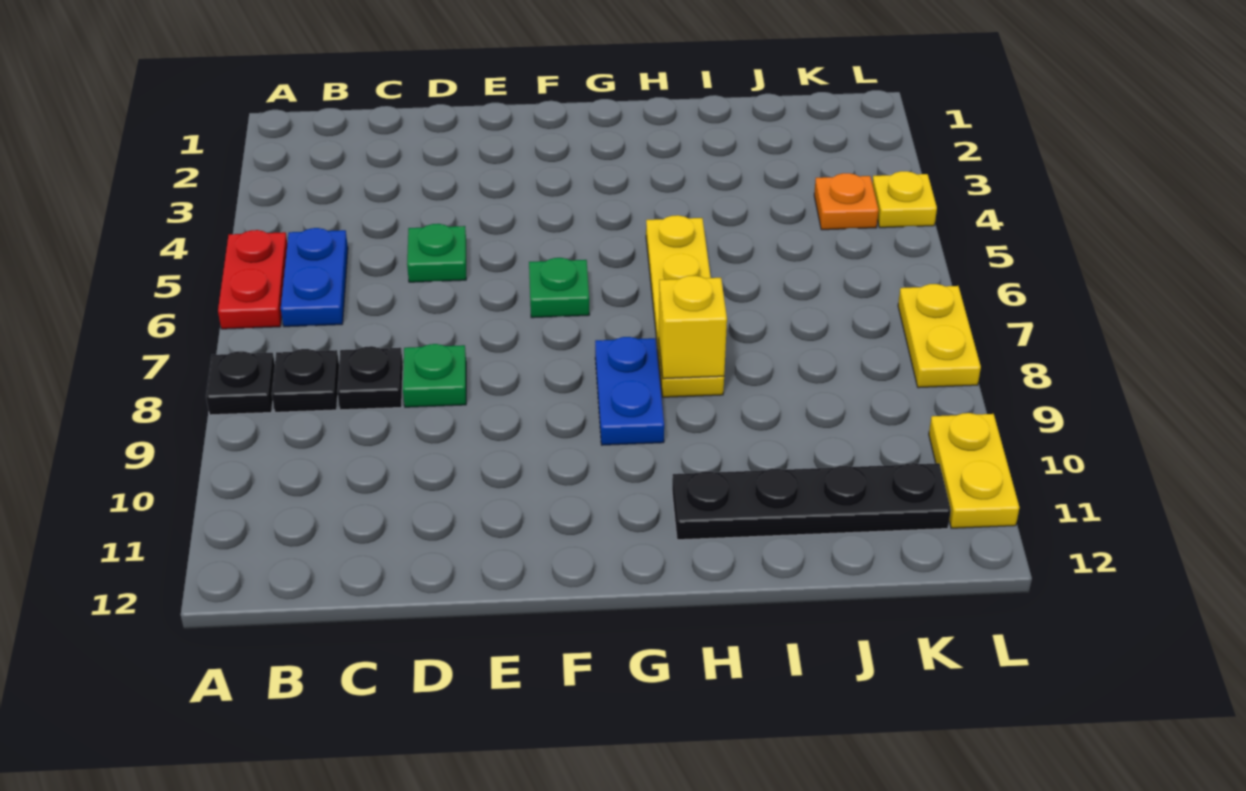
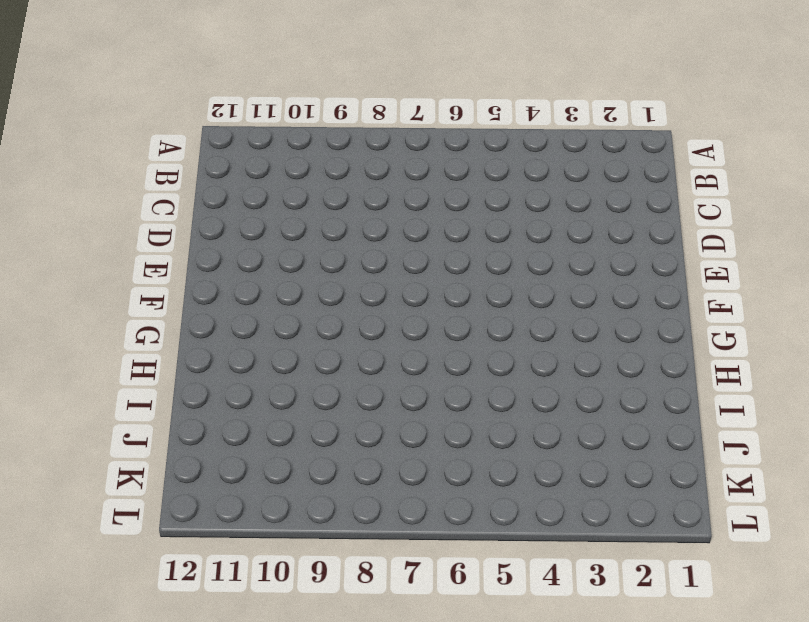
none -> red plate A5:A6 level 1
none -> black plate A8 level 1
none -> blue plate B5:B6 level 1

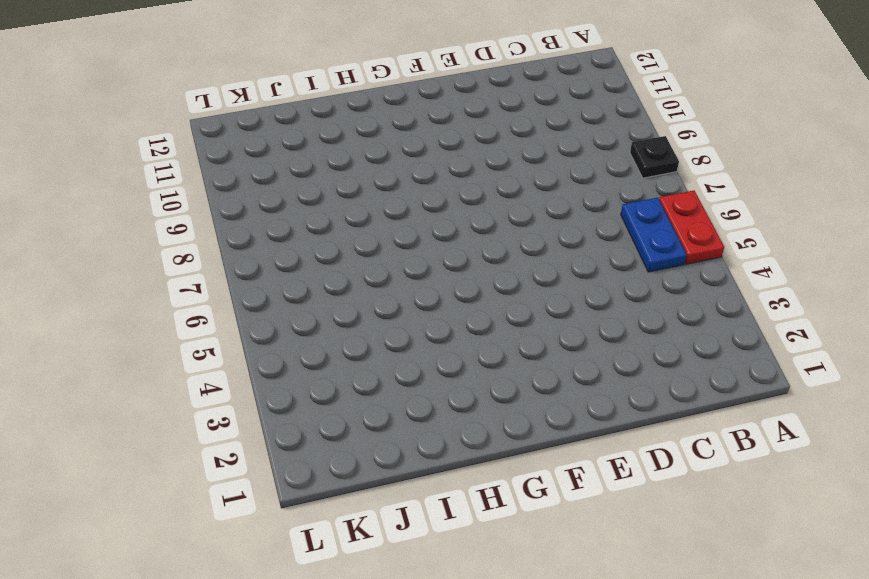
none -> black plate B8 level 1
none -> black plate C8 level 1
none -> green plate D5 level 1

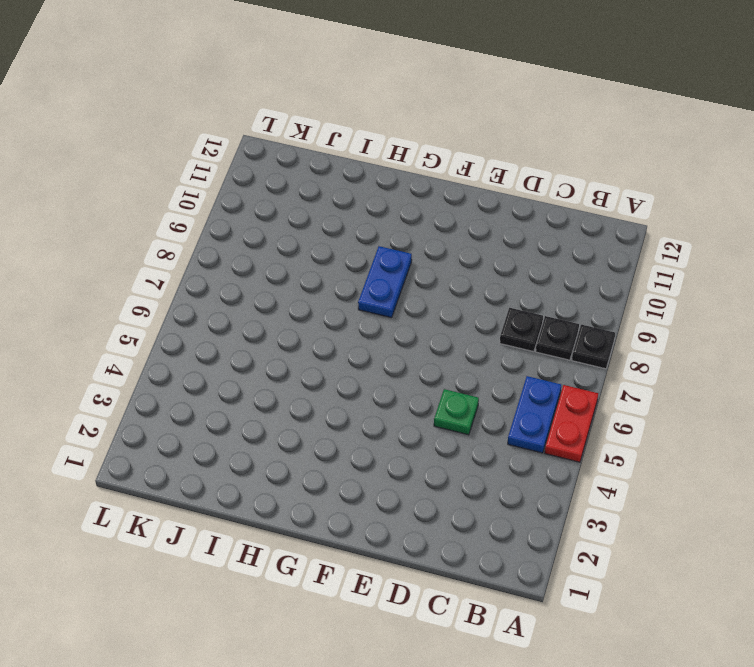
none -> green plate D8 level 1
none -> green plate F6 level 1
none -> yellow plate H5:H8 level 1

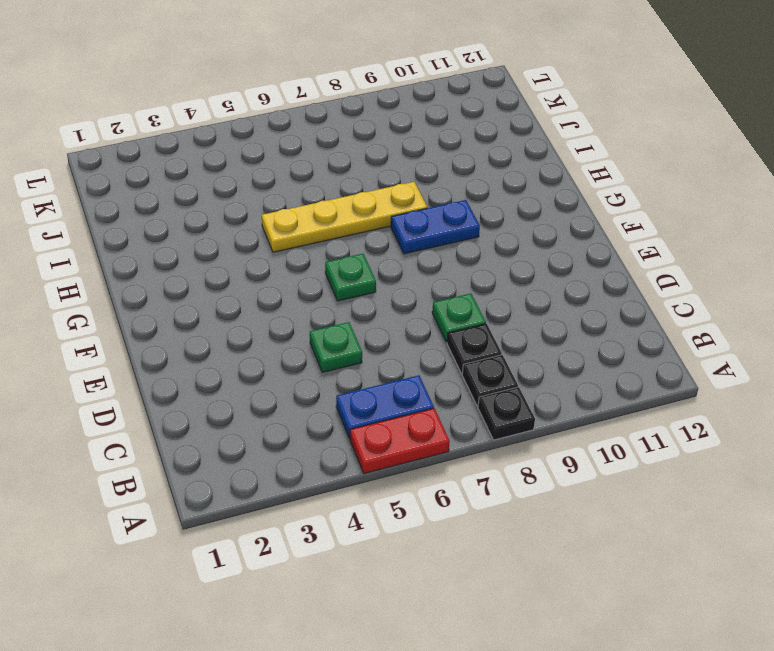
none -> black plate H11:K11 level 1
none -> orange plate K4 level 1
none -> yellow plate L4 level 1

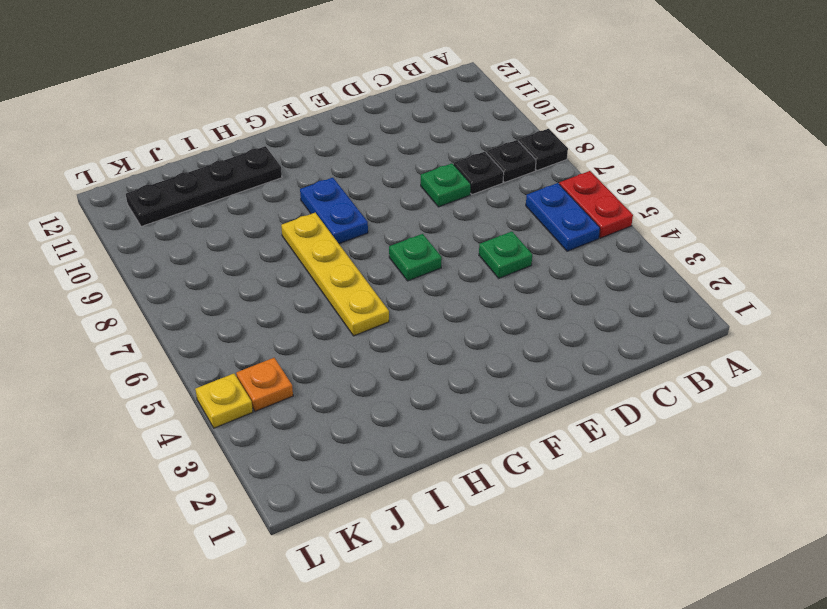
none -> yellow plate L7:L8 level 1
none -> yellow plate L10:L11 level 1
none -> yellow brick H8 level 2

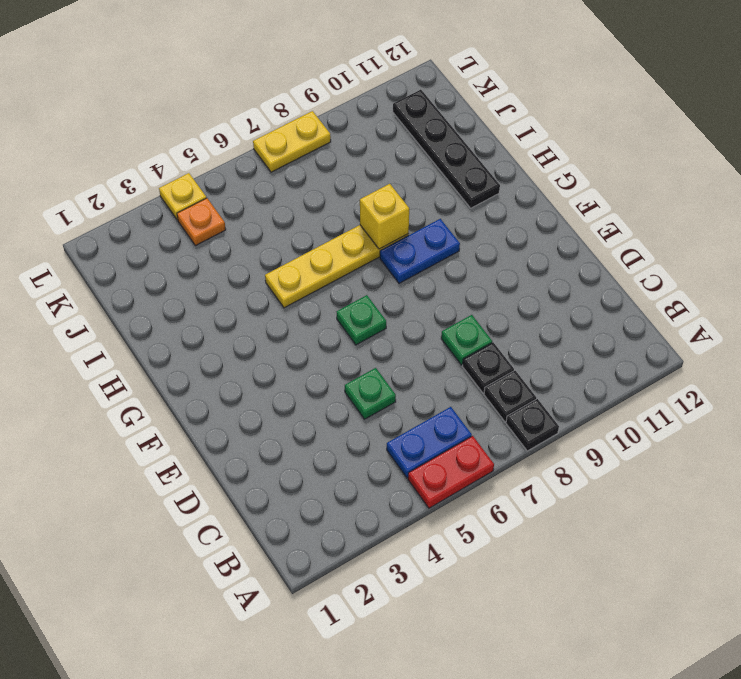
none -> yellow plate L10:L11 level 1

